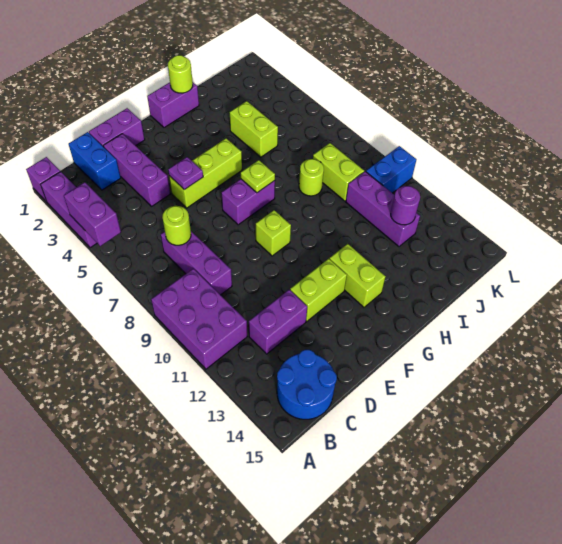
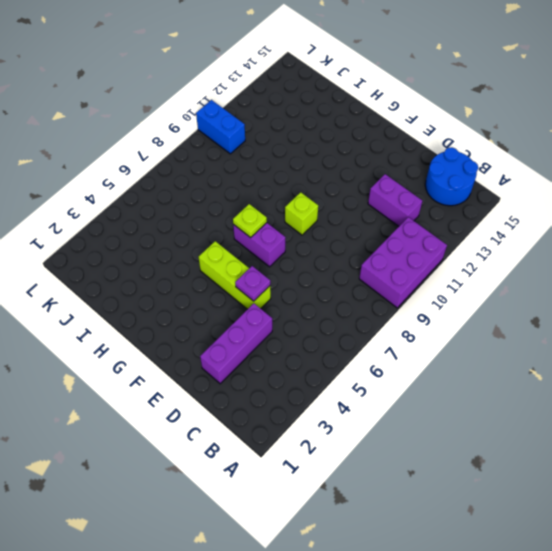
none -> purple brick A1 level 1
none -> purple brick A2:A4 level 1
none -> blue brick C1:C2 level 1

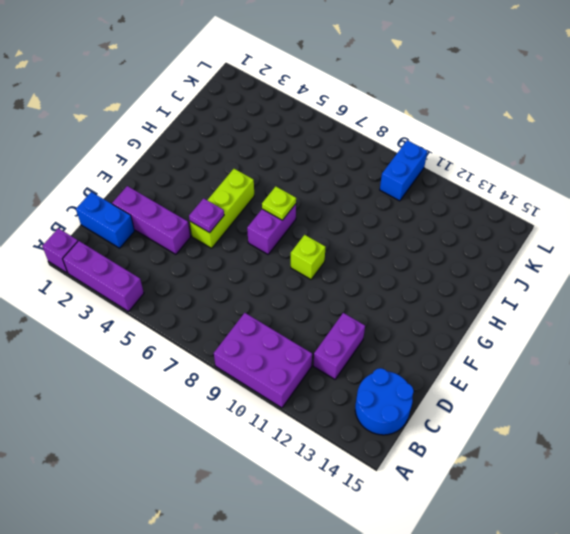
none -> purple brick C7:C9 level 1
none -> purple brick D1:E1 level 1
none -> lime brick E12:F12 level 1

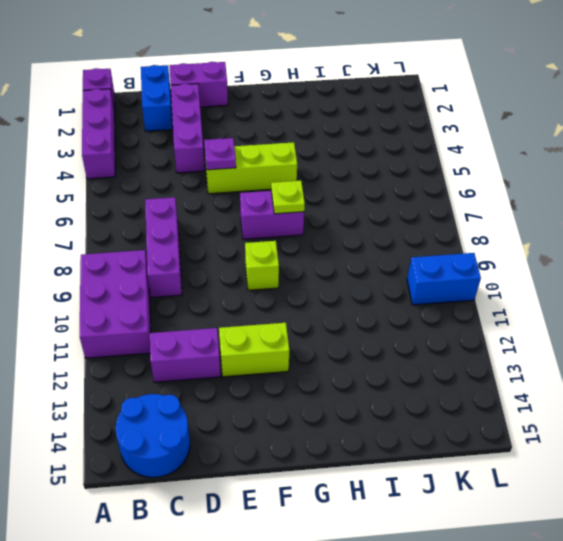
none -> purple brick G1:H1 level 1
none -> lime brick G12:G13 level 1
none -> lime brick I4:I5 level 1

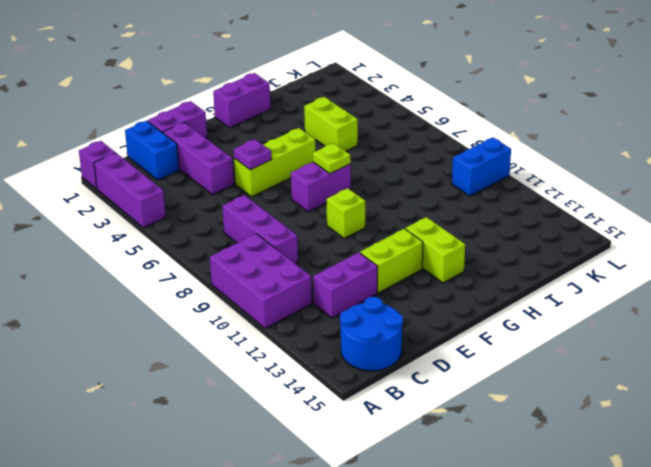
none -> lime round brick I8 level 1
none -> lime brick J8:J9 level 1
none -> purple brick J10:J12 level 1

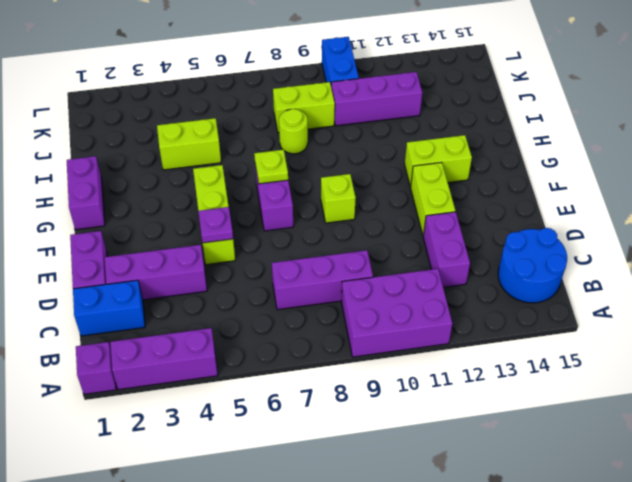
none -> purple brick A4:A5 level 2
none -> lime round brick C7 level 2
none -> lime round brick H1 level 2

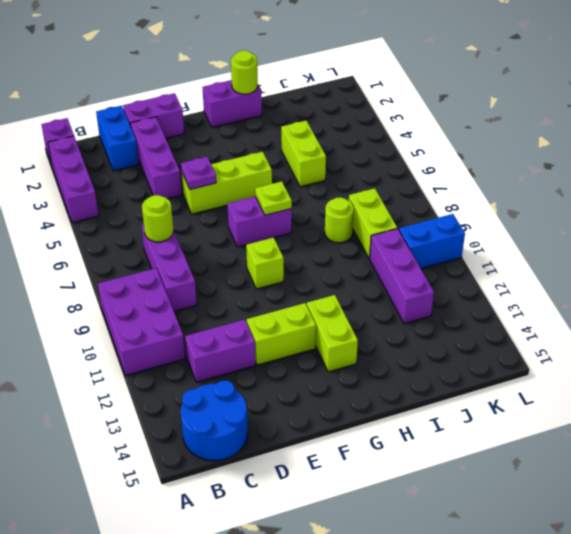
none -> purple brick A4:A5 level 2
none -> purple round brick J12 level 2

